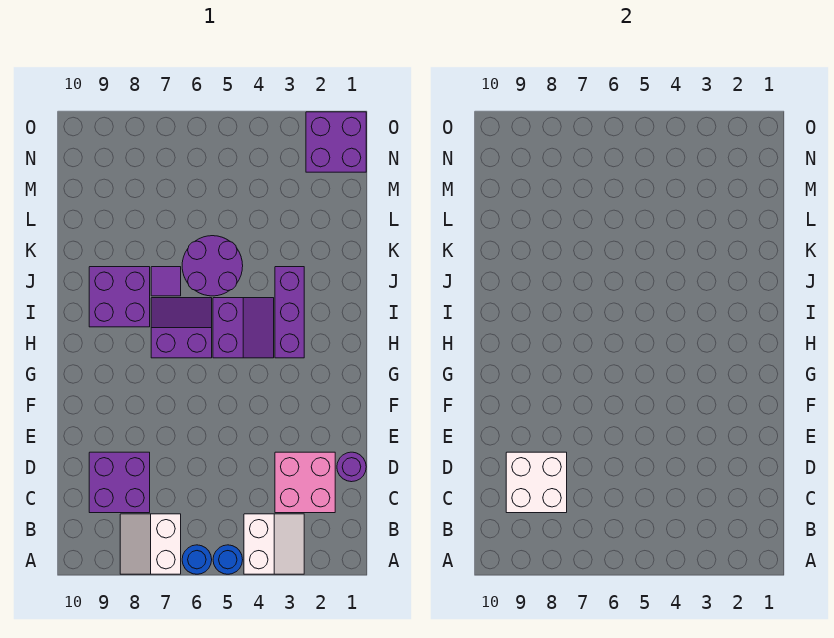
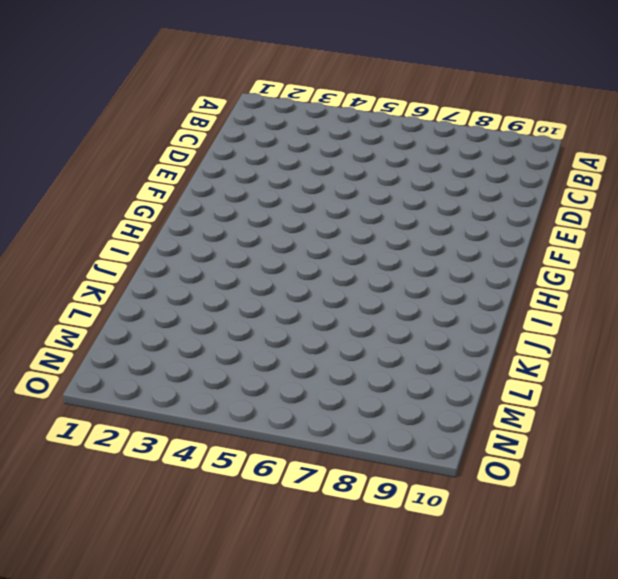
none -> white slope A3:B4 level 1 top 4
none -> blue round brick A5 level 1
none -> blue round brick A6 level 1

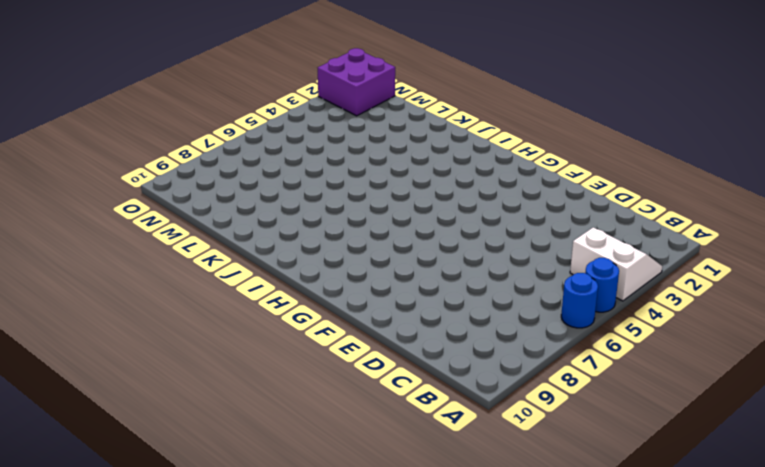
none -> white slope A7:B8 level 1 top 7
none -> pink brick C2:D3 level 1
none -> purple brick C8:D9 level 1

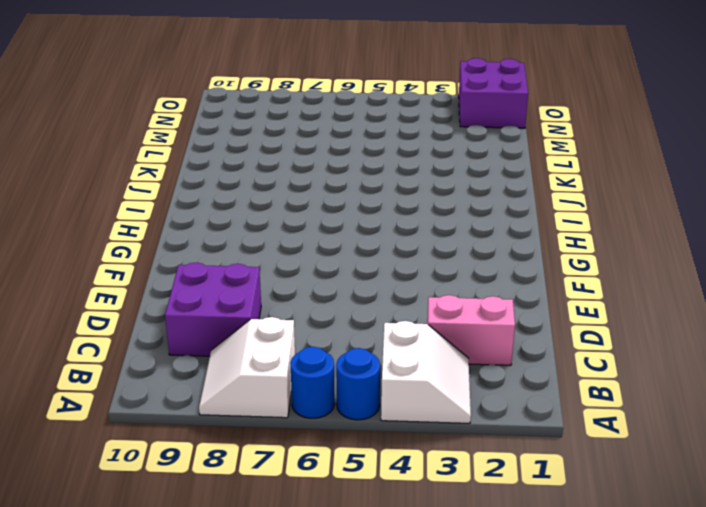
pink brick C2:C3 level 1 -> pink brick C2:D3 level 1
none -> purple round brick D1 level 1
none -> purple brick H3:J3 level 1
none -> purple slope H4:I5 level 1 top 5

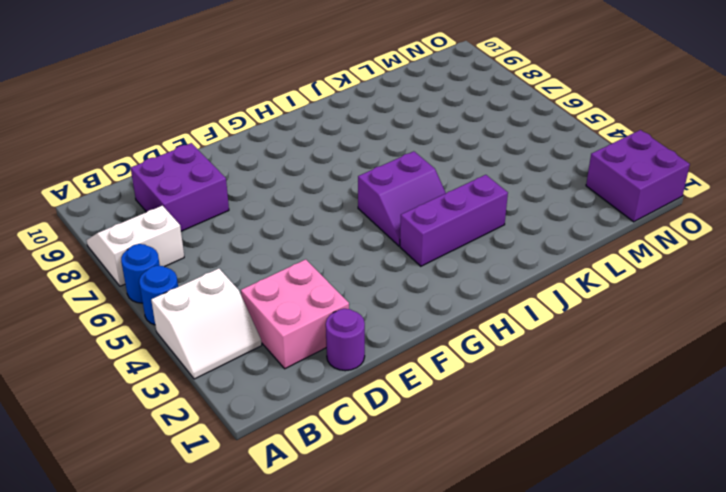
none -> purple slope H6:I7 level 1 top H
none -> purple brick I8:J9 level 1
none -> purple round brick J5:K6 level 1

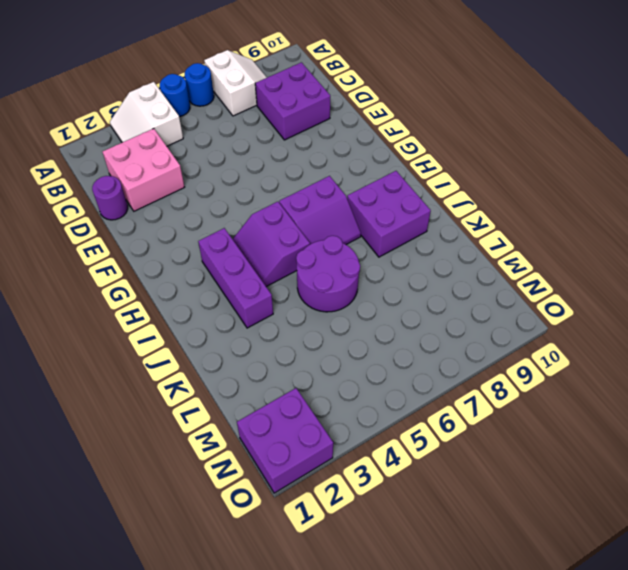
none -> purple tile J7 level 1
none -> white brick C8:D9 level 2

